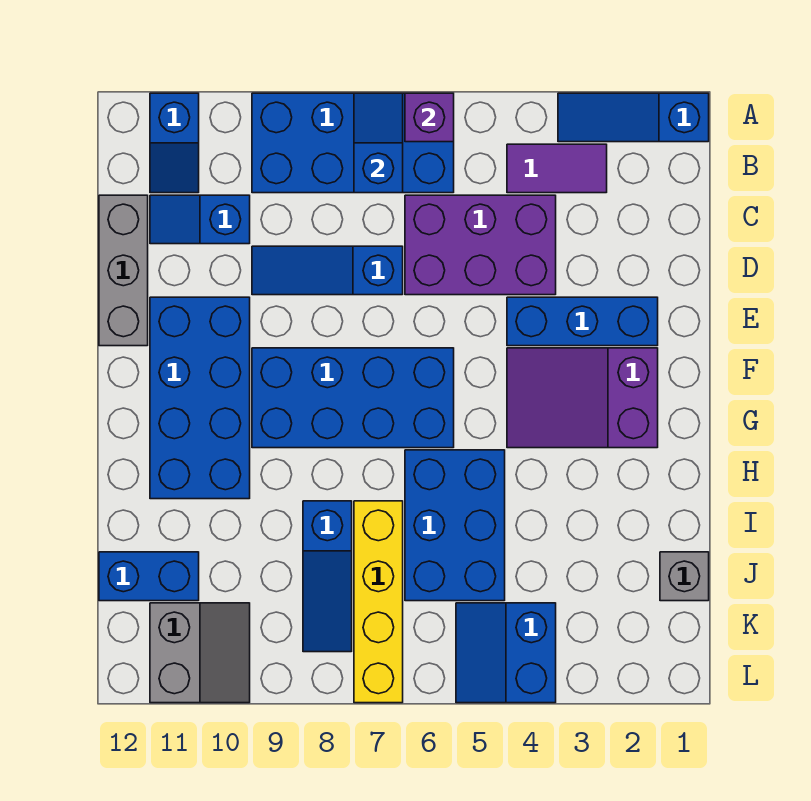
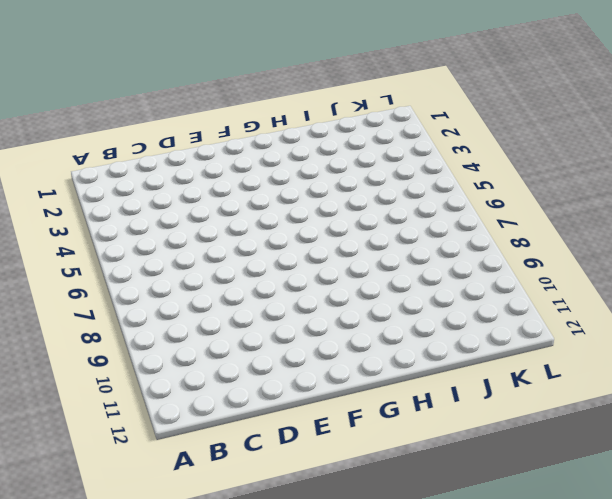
none -> blue slope A1:A3 level 1 top 1
none -> blue brick A6:B9 level 1
none -> blue slope A11:B11 level 1 top A

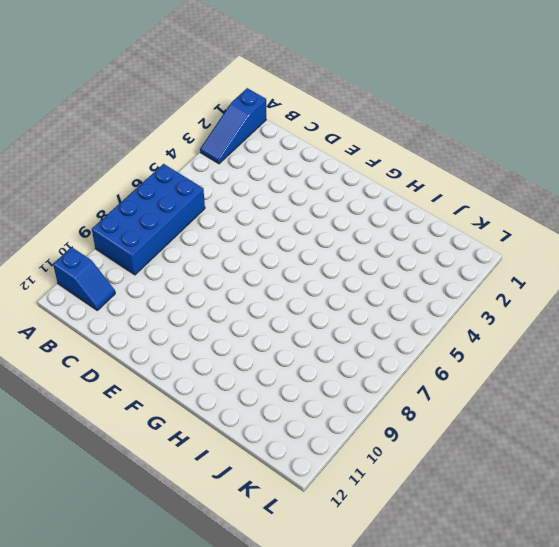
none -> purple tile B3:B4 level 1
none -> purple brick C4:D6 level 1
none -> blue slope C10:C11 level 1 top 10

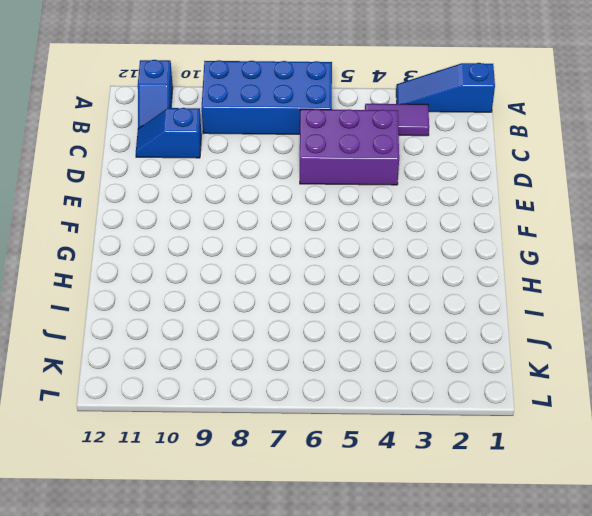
none -> grey brick C12:E12 level 1
none -> blue slope D7:D9 level 1 top 7
none -> blue brick E2:E4 level 1

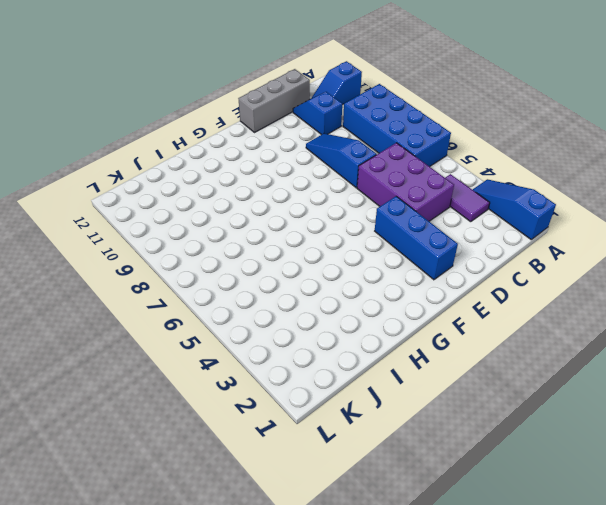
none -> blue brick E10:H11 level 1
none -> purple slope F2:G4 level 1 top 2
none -> blue brick F6:G9 level 1

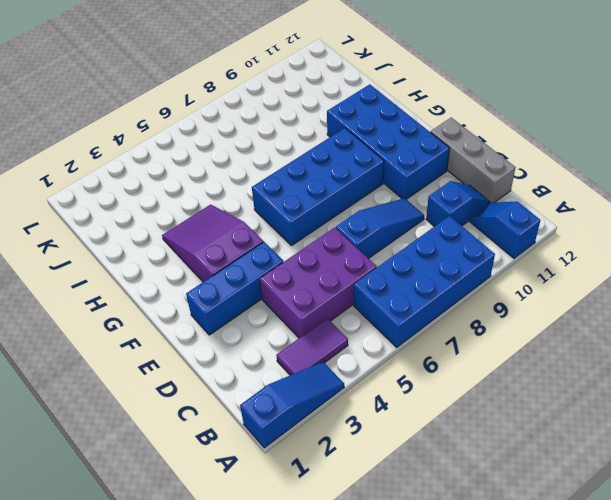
purple slope F3:H4 level 1 top F -> purple slope F2:G4 level 1 top 2
none -> blue brick H5:J6 level 1
none -> yellow brick I7:L7 level 1
none -> blue slope I8:K8 level 1 top I

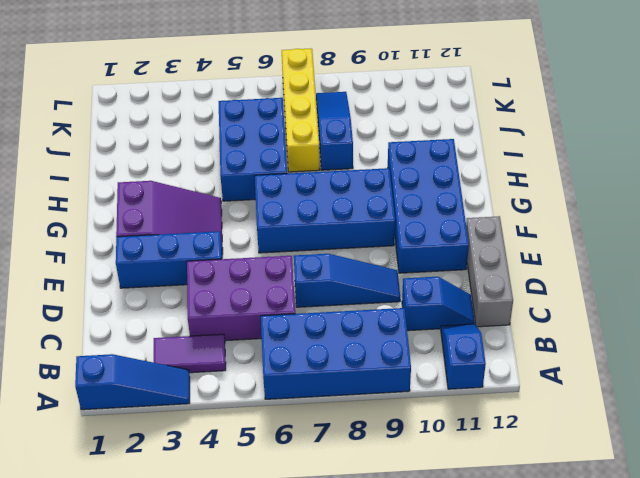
none -> grey brick J1 level 1
none -> blue brick J11:J12 level 1
none -> blue slope K4:L5 level 1 top 4

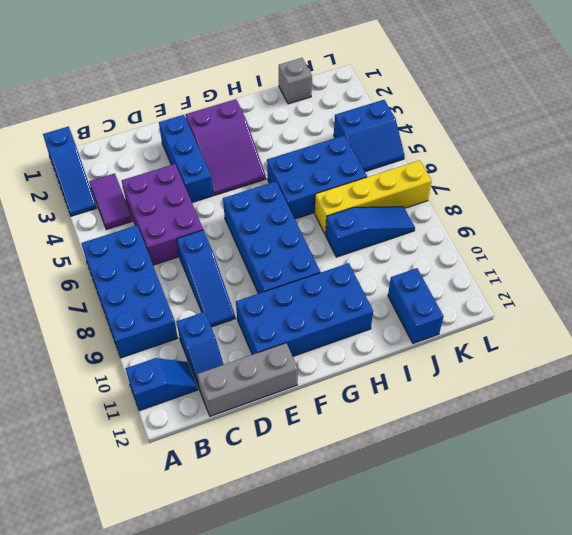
none -> grey slope K10:L11 level 1 top 11
none -> purple brick A6 level 2
none -> blue slope A7:B7 level 2 top B

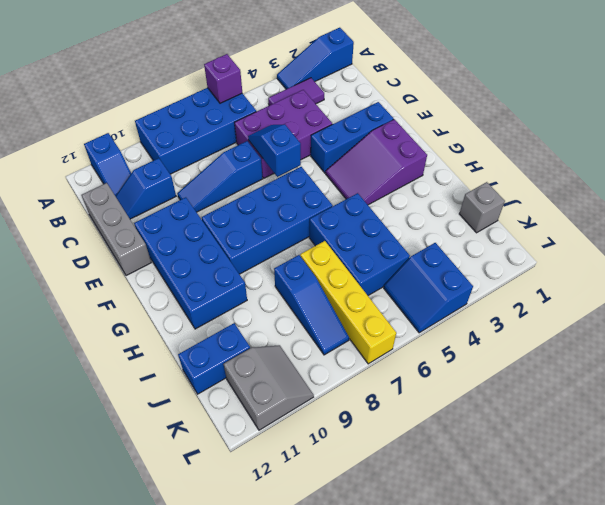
blue slope D6:E6 level 2 top E -> blue slope A7:B7 level 2 top B

